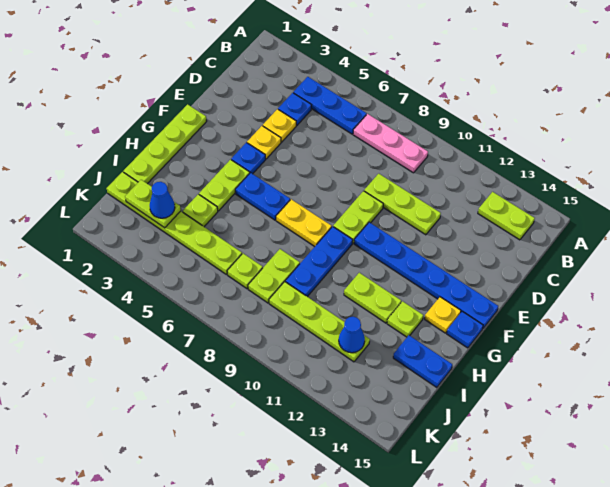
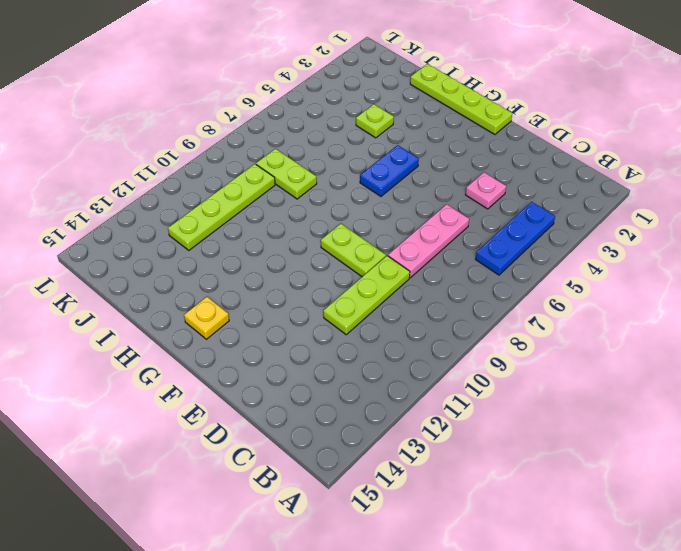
pink plate D4 level 1 -> yellow plate D4 level 1
pink plate D6:D8 level 1 -> pink plate B7:B9 level 1
none -> lime plate B13:B14 level 1
none -> blue plate C4 level 1
none -> yellow plate E4 level 1

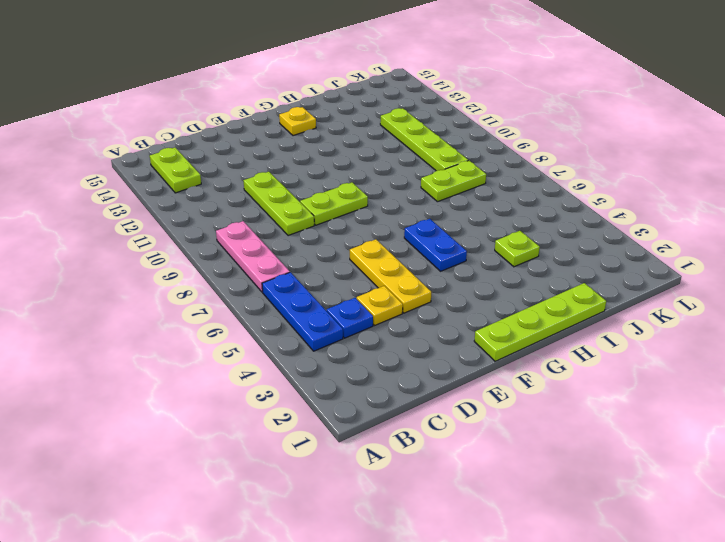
yellow plate E4:E6 level 1 -> yellow plate E4 level 1
none -> blue plate F4 level 1
none -> blue plate F10:F15 level 1
none -> lime plate G4:H4 level 1

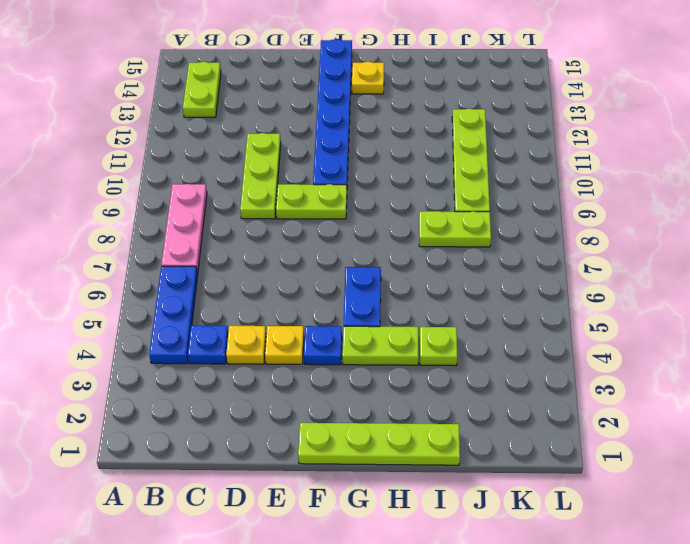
none -> yellow plate G7:G8 level 1
none -> blue plate G9:I9 level 1
none -> blue plate G15 level 1

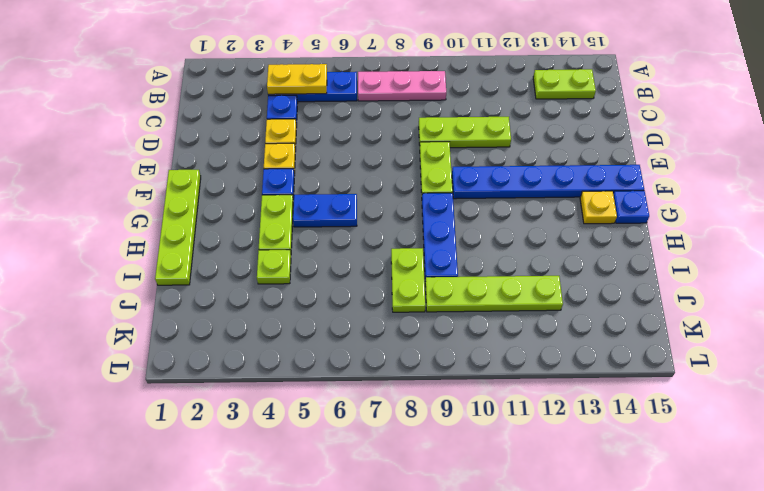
yellow plate B4:B5 level 2 -> yellow plate G7:G8 level 1
none -> lime plate H11:H12 level 1
none -> lime plate H13 level 1
none -> blue plate I14:I15 level 1

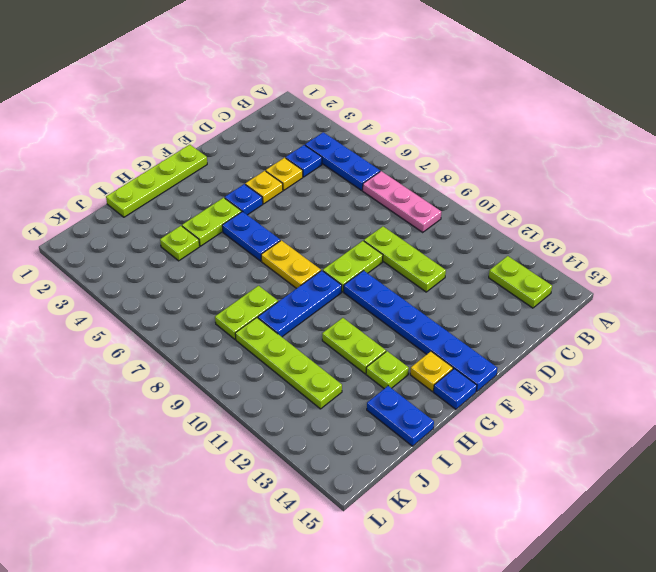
none -> lime plate J1:J6 level 1
none -> lime plate J7 level 1
none -> lime plate J2:J3 level 2

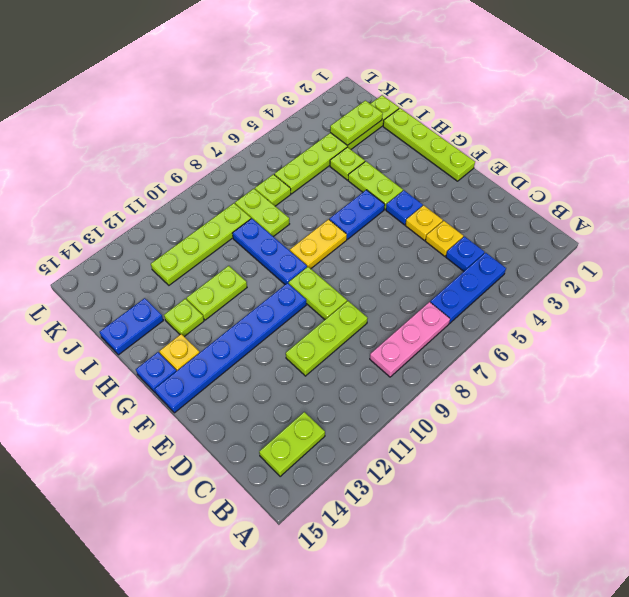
none -> blue cone J12 level 2
none -> blue cone J3 level 3

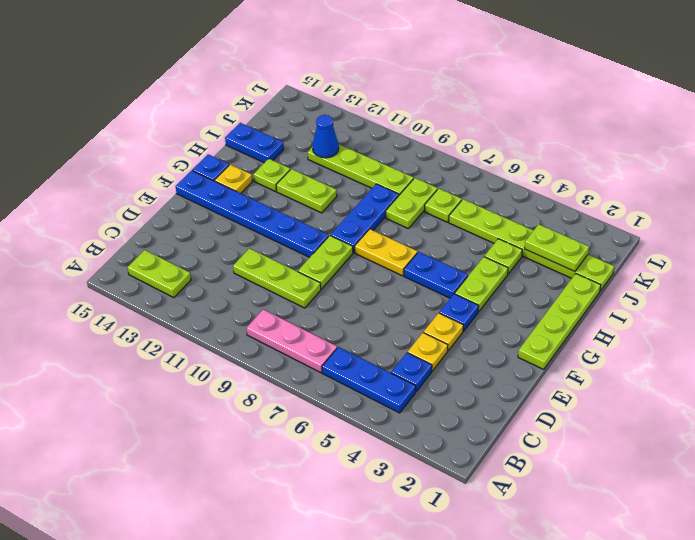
none -> blue cone J3 level 3

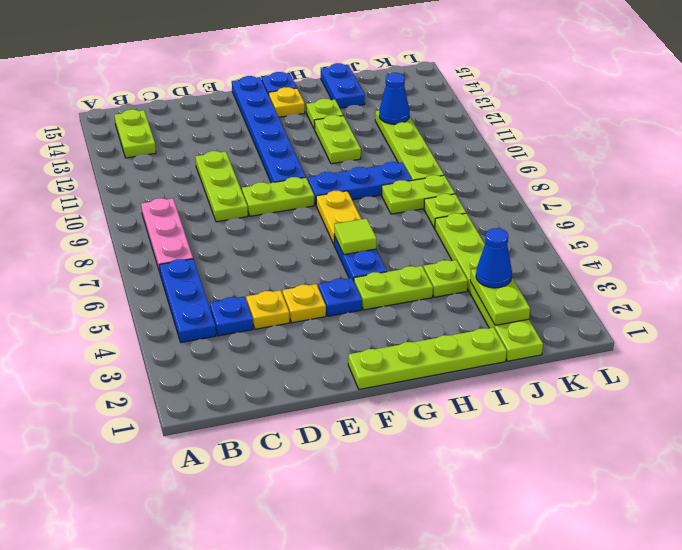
lime tile G6 level 2 -> none

